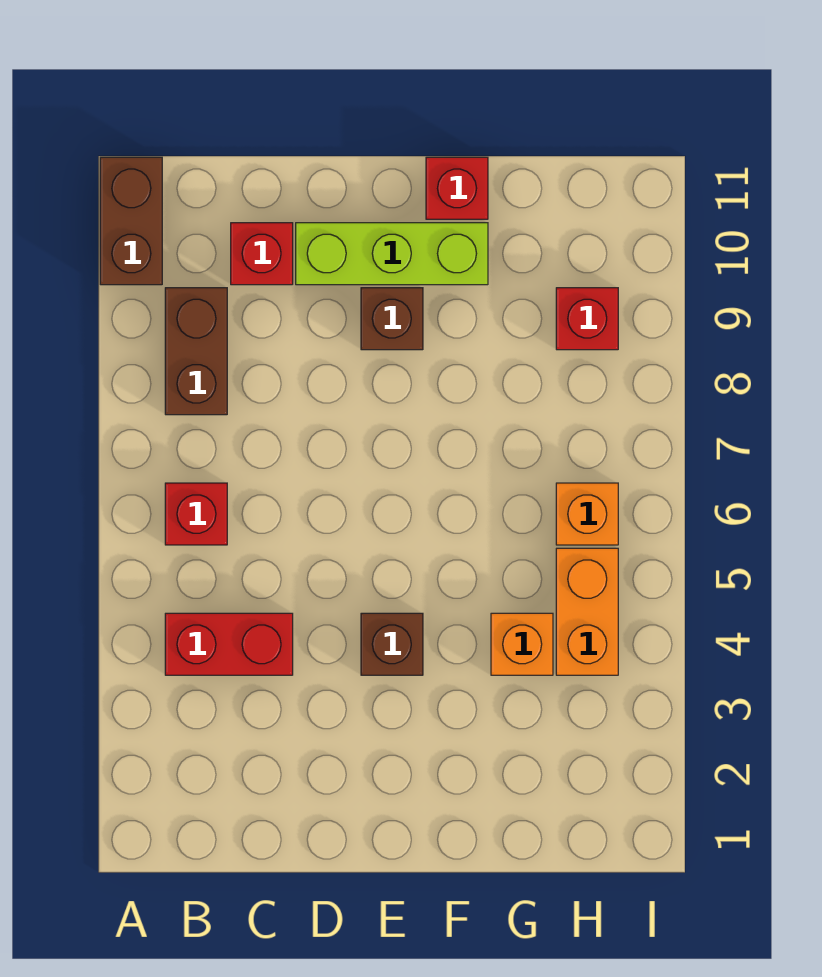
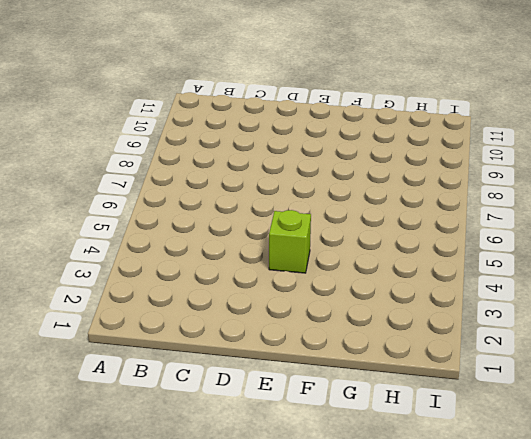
lime brick E4 level 1 -> brown brick E4 level 1
none -> brown brick A10:A11 level 1
none -> red brick B4:C4 level 1
none -> red brick B6 level 1

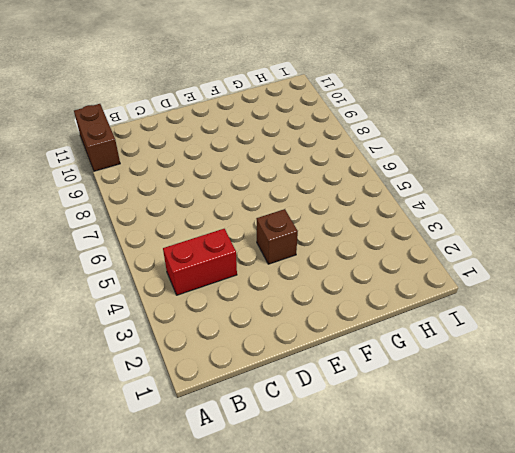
none -> red brick B6 level 1
none -> brown brick B8:B9 level 1
none -> red brick C10 level 1

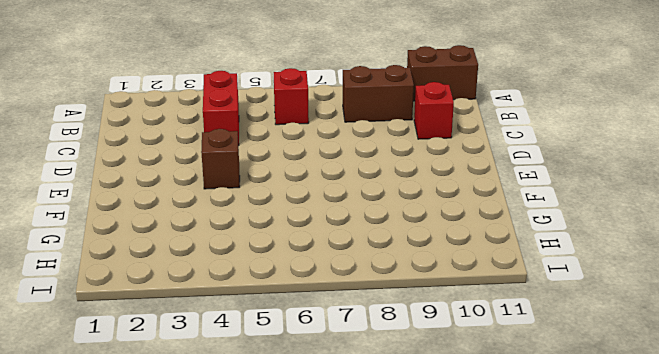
none -> lime brick D10:F10 level 1
none -> brown brick E9 level 1
none -> red brick F11 level 1

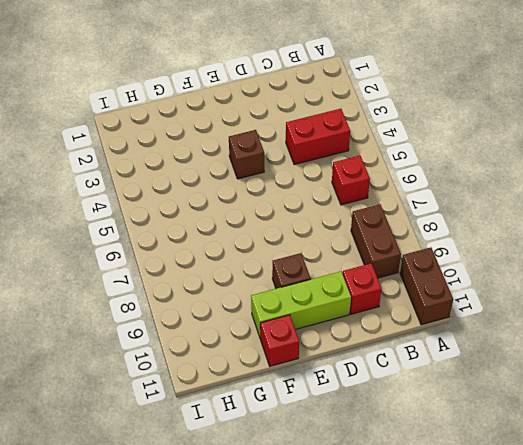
none -> orange brick G4 level 1
none -> orange brick H4:H5 level 1
none -> orange brick H6 level 1

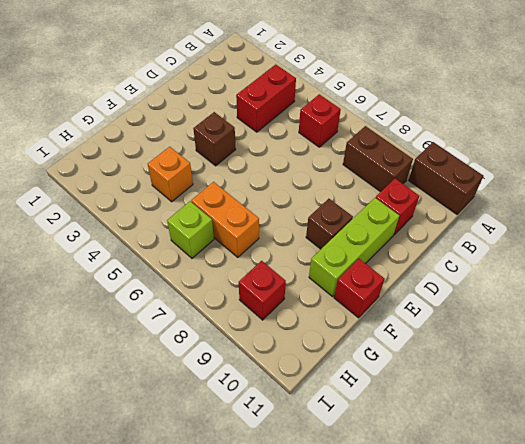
orange brick G6:G7 level 1 -> orange brick H4:H5 level 1
lime brick H6 level 1 -> orange brick H6 level 1

